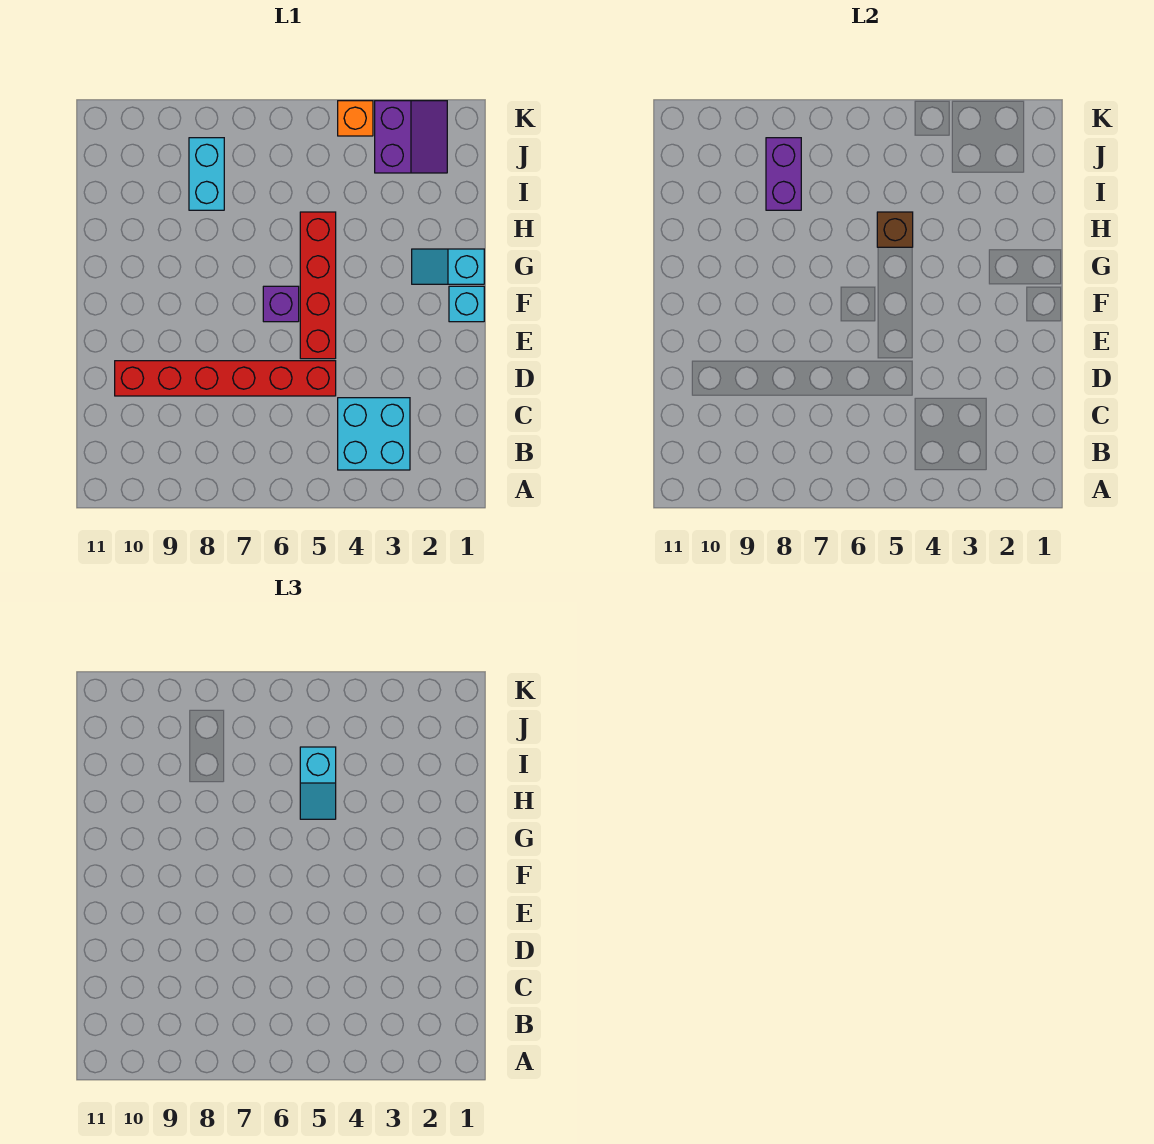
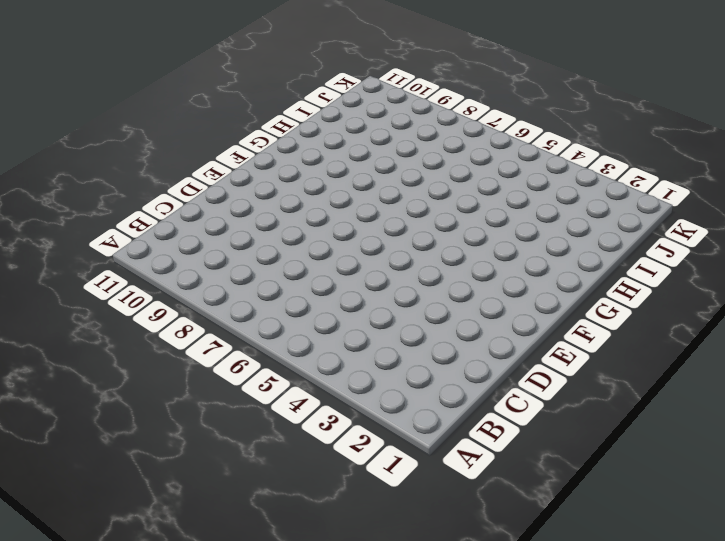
none -> cyan brick B3:C4 level 1
none -> red brick D5:D10 level 1
none -> red brick E5:H5 level 1

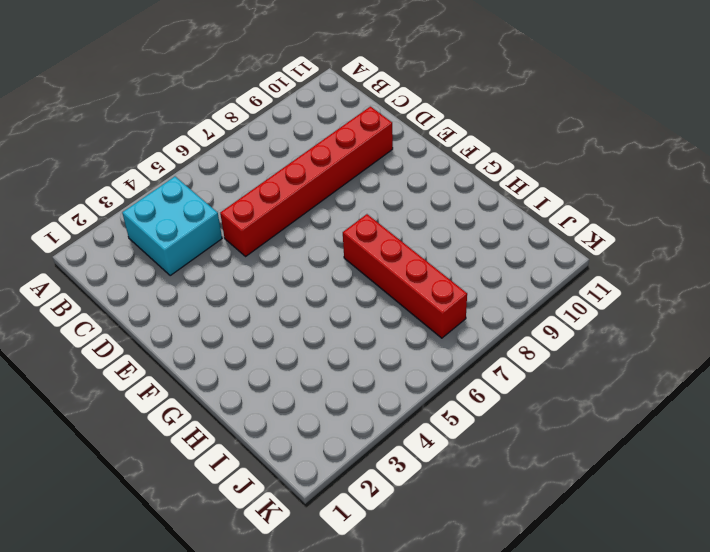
red brick G7:J7 level 1 -> red brick E5:H5 level 1
none -> cyan brick F1 level 1
none -> purple brick F6 level 1
none -> cyan slope G1:G2 level 1 top 1

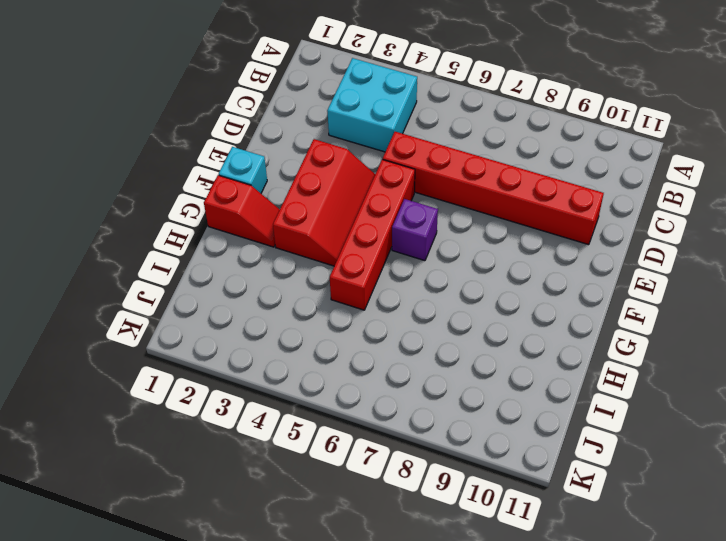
red slope E3:G4 level 1 top 3 -> none
red slope G1:G2 level 1 top 1 -> cyan slope G1:G2 level 1 top 1
none -> cyan brick I8:J8 level 1
none -> purple slope J2:K3 level 1 top 3
none -> orange brick K4 level 1

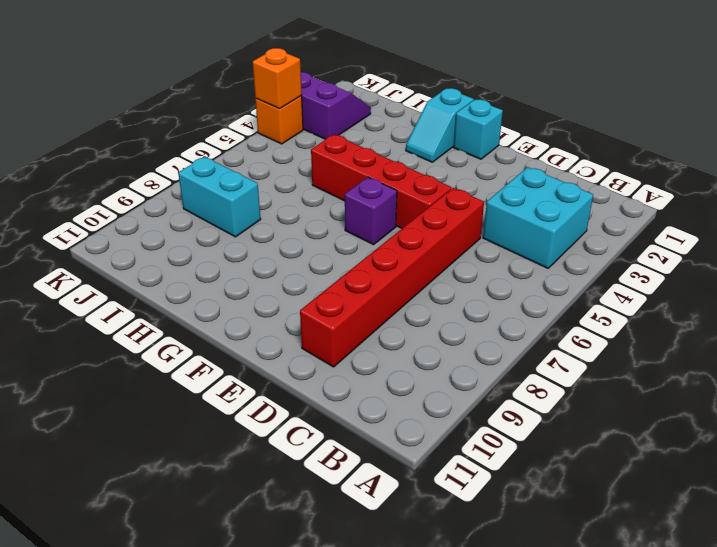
orange brick K4 level 2 -> none
none -> brown brick H5 level 2
none -> purple brick I8:J8 level 2
none -> cyan slope H5:I5 level 3 top I

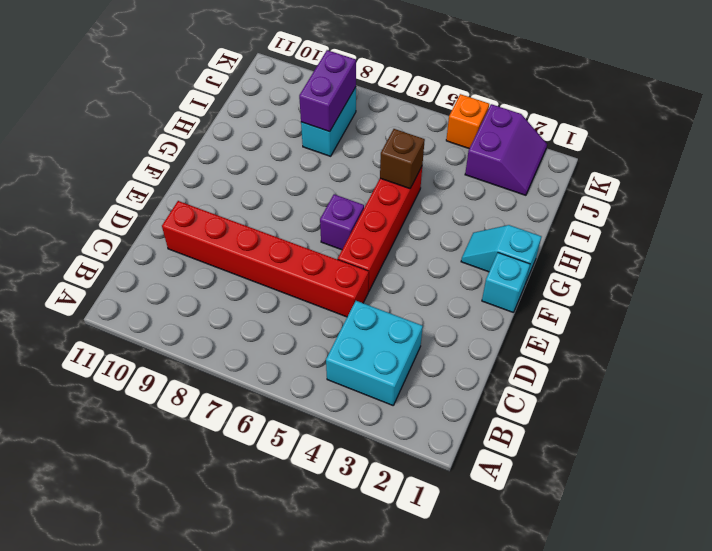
none -> cyan slope H5:I5 level 3 top I

